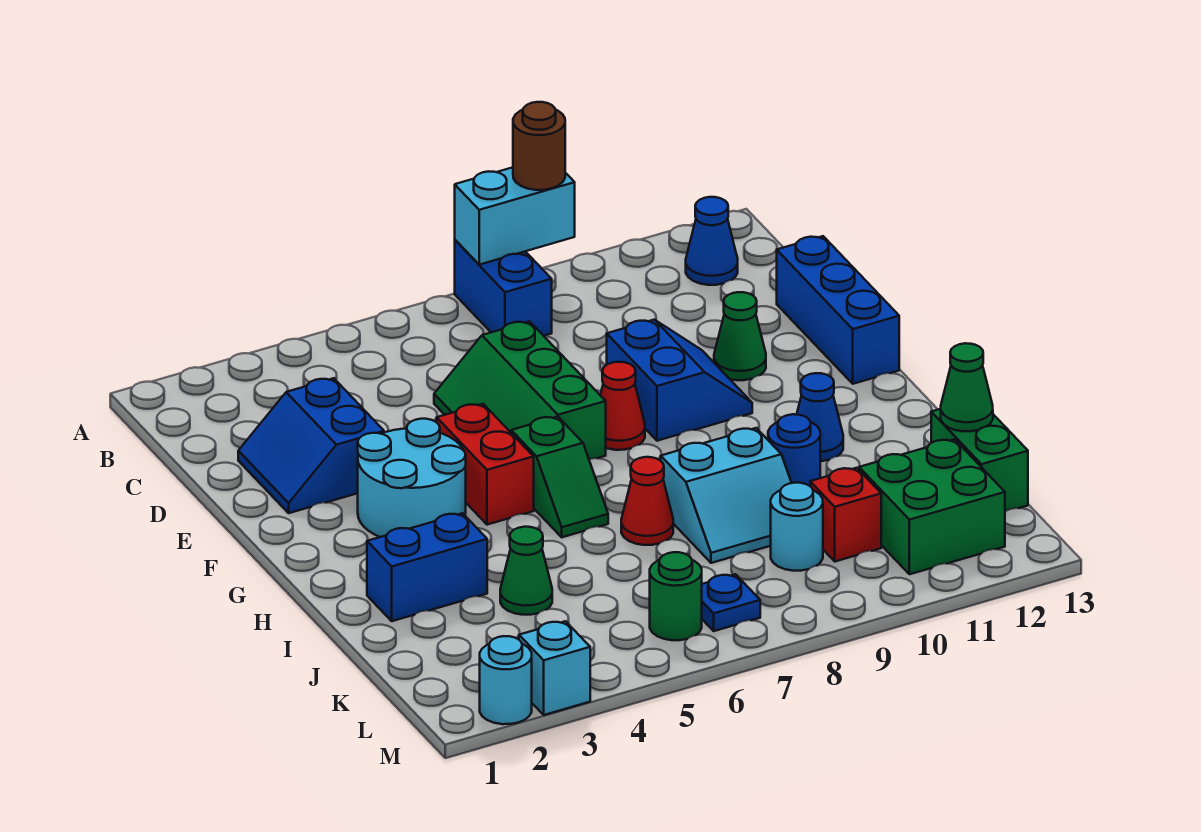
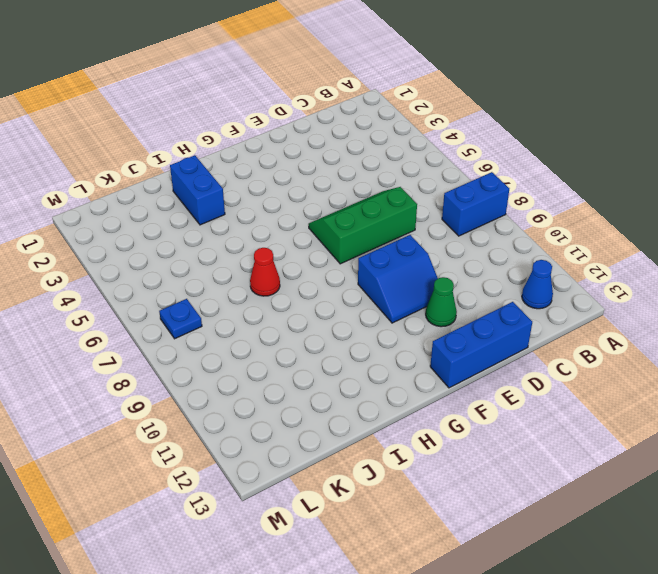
none -> blue slope D2:E3 level 1 top 3
none -> cyan round brick F3:G4 level 1
none -> red brick F5:G5 level 1

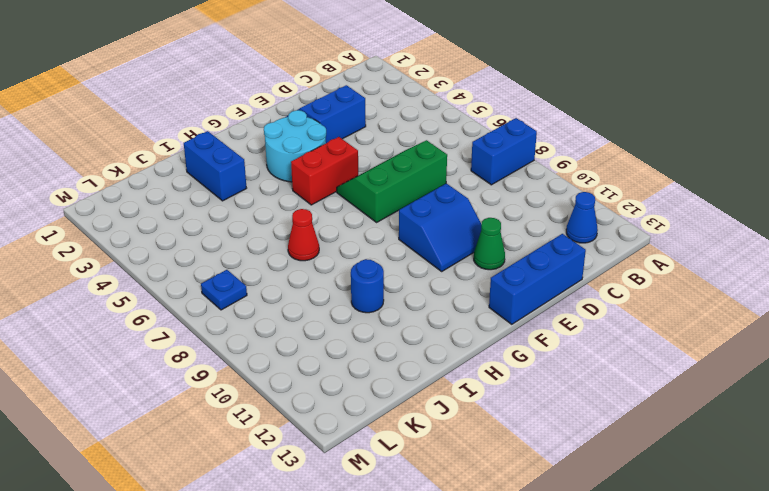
none -> red cone F8 level 1
none -> green slope G6:H6 level 1 top G
none -> blue cone H11 level 1

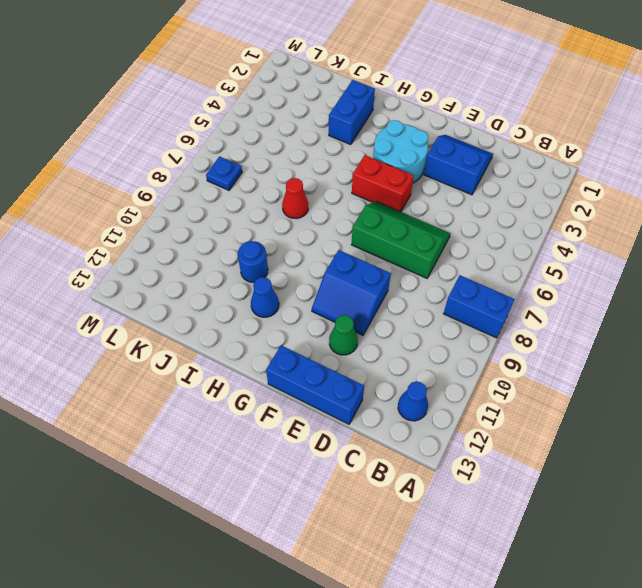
none -> red cone F8 level 1
none -> green slope G6:H6 level 1 top G
none -> cyan slope I8:J9 level 1 top I

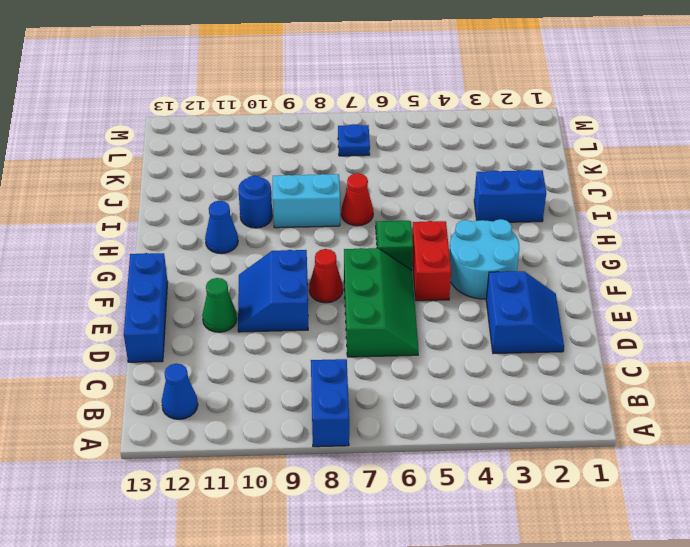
none -> green cone J4 level 1
none -> green brick J13:K13 level 1
none -> cyan round brick K9 level 1

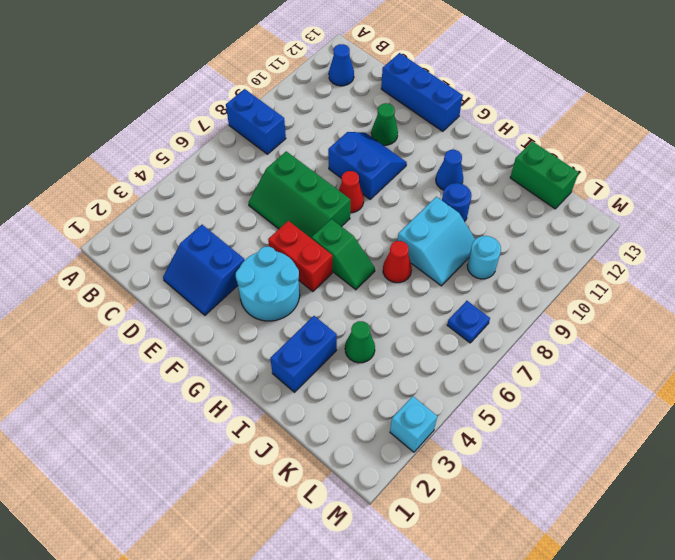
none -> red brick K10 level 1
none -> green brick K11:L12 level 1
none -> green round brick L6 level 1

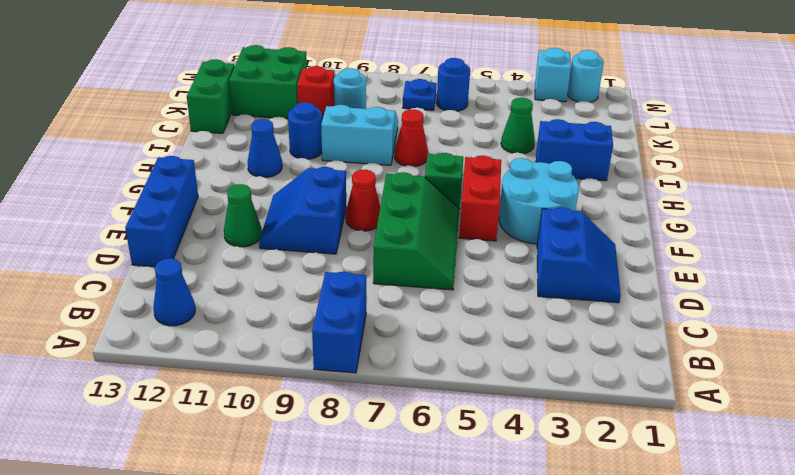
blue round brick L6 level 1 -> green round brick L6 level 1
none -> cyan brick A8:A9 level 2
none -> green cone J13 level 2
none -> brown round brick A9 level 3

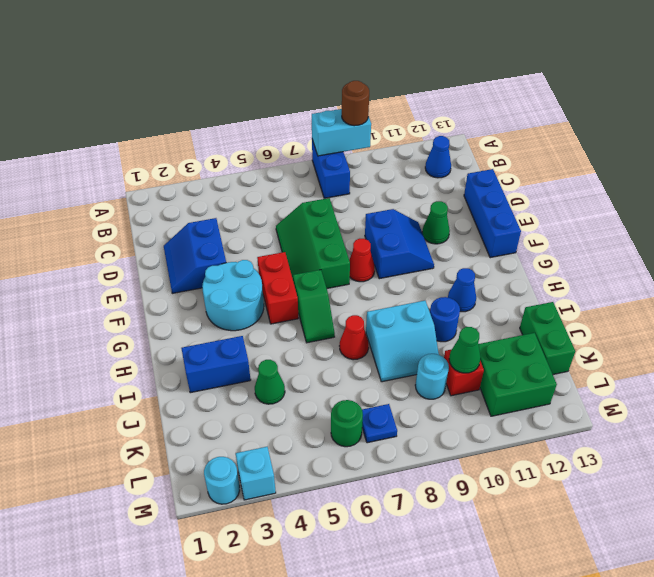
green cone K10 level 2 -> green cone J13 level 2

